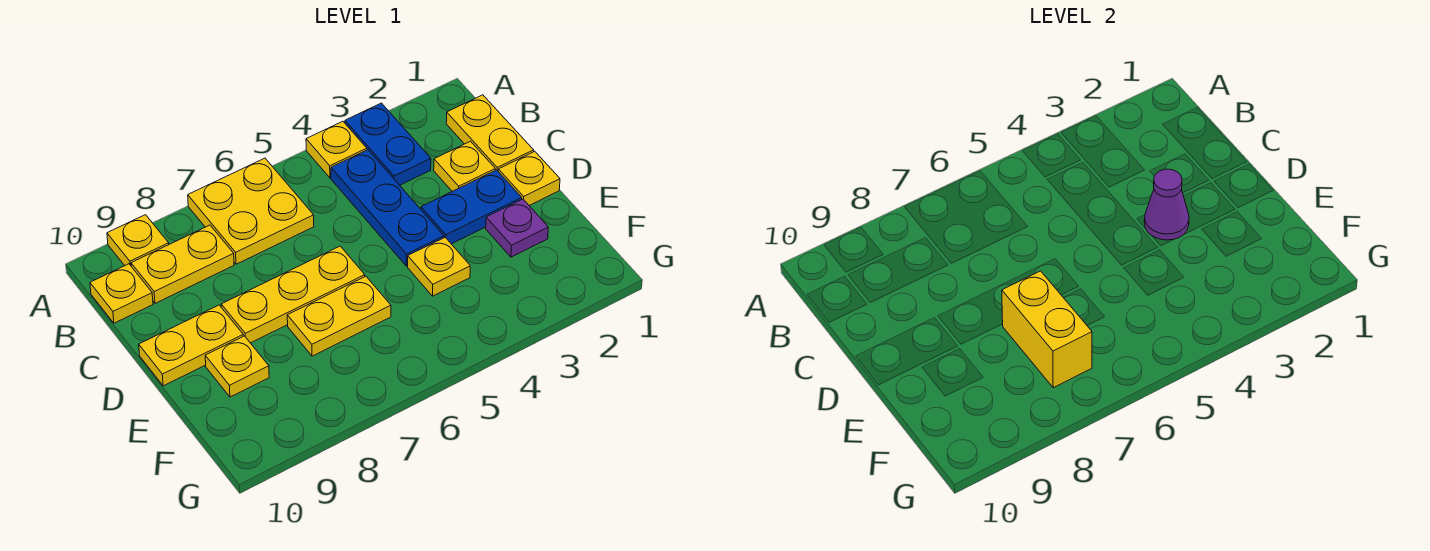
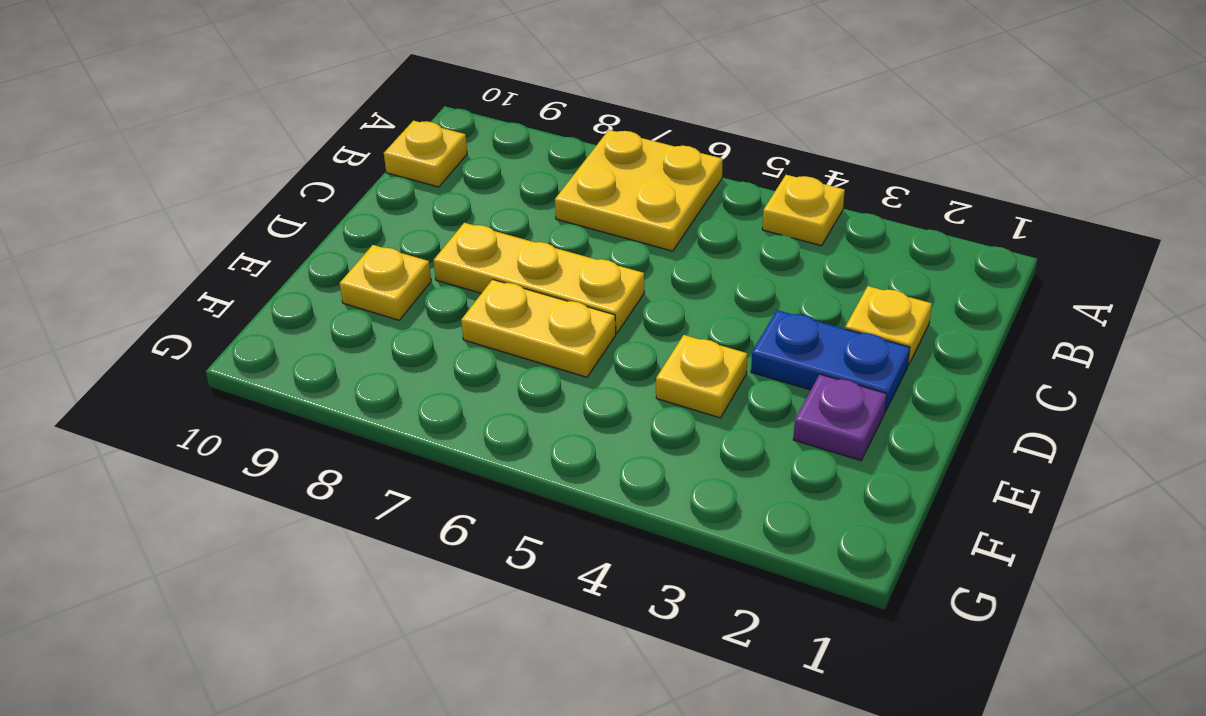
none -> blue plate A3:B3 level 1
none -> yellow plate A9 level 1
none -> yellow plate B1:C1 level 1

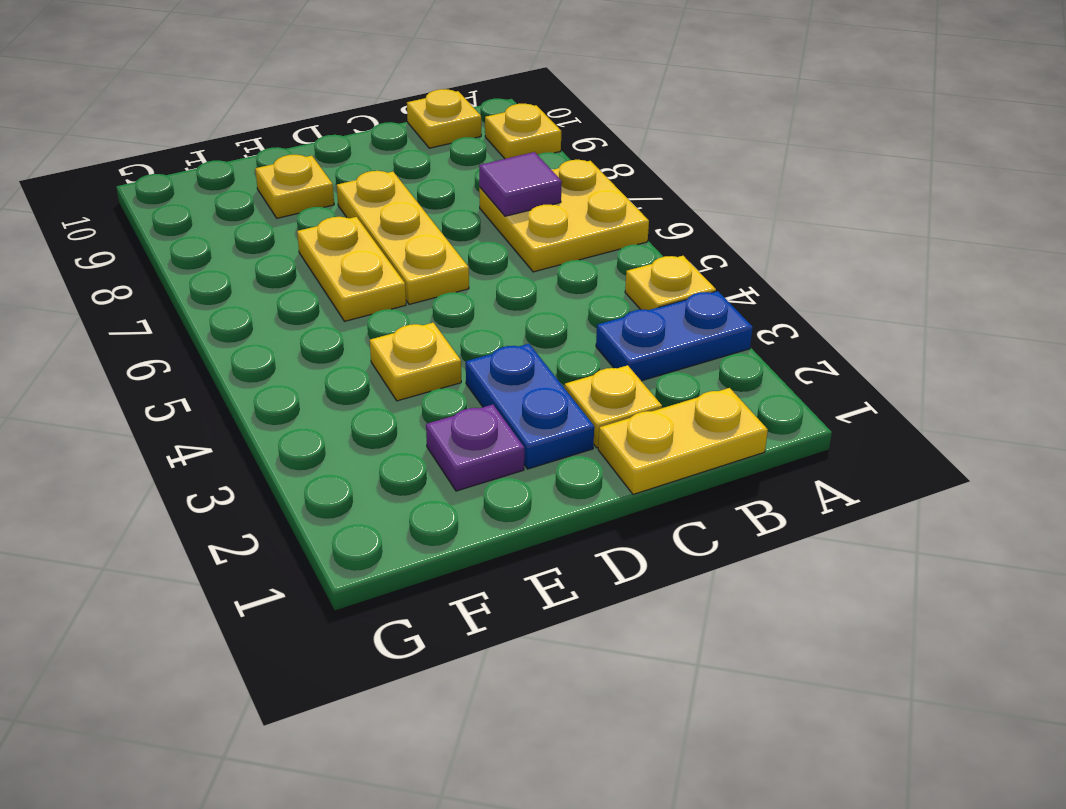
purple tile B7 level 2 -> none
none -> blue plate B4:D4 level 1
none -> yellow plate B8:B9 level 1
none -> yellow plate D1 level 1

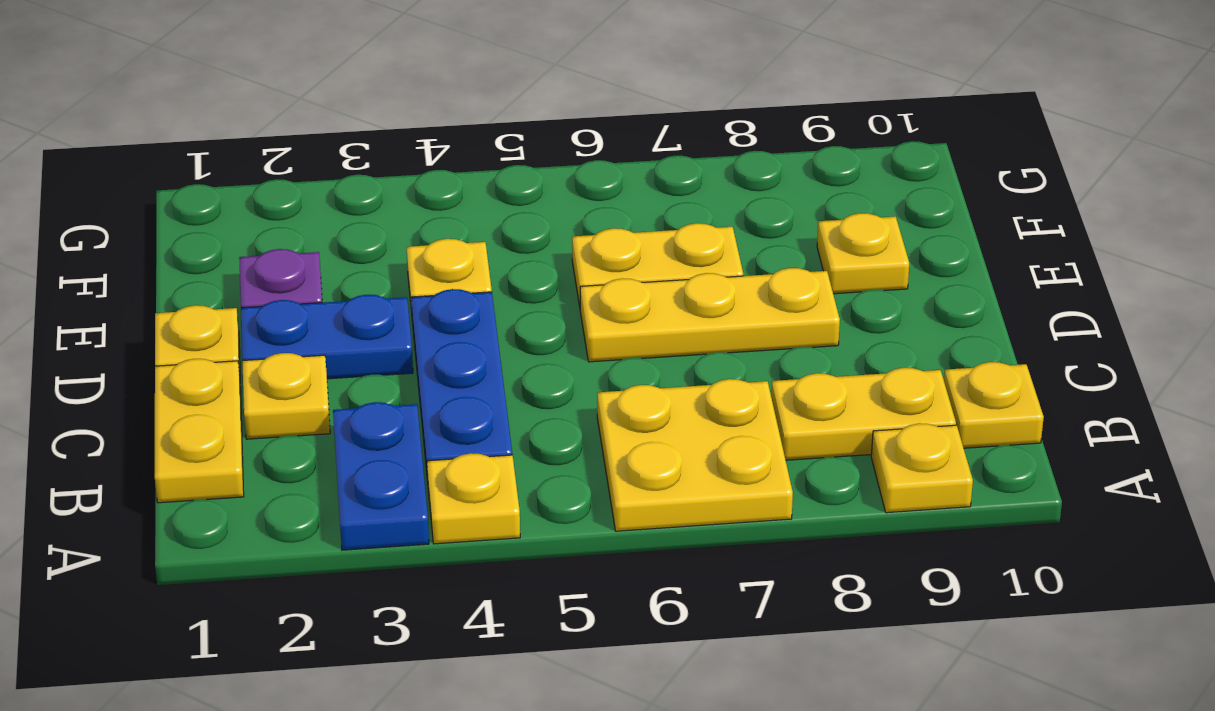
none -> yellow plate D9:D10 level 1
none -> purple cone D3 level 2
none -> yellow brick E7:F7 level 2

